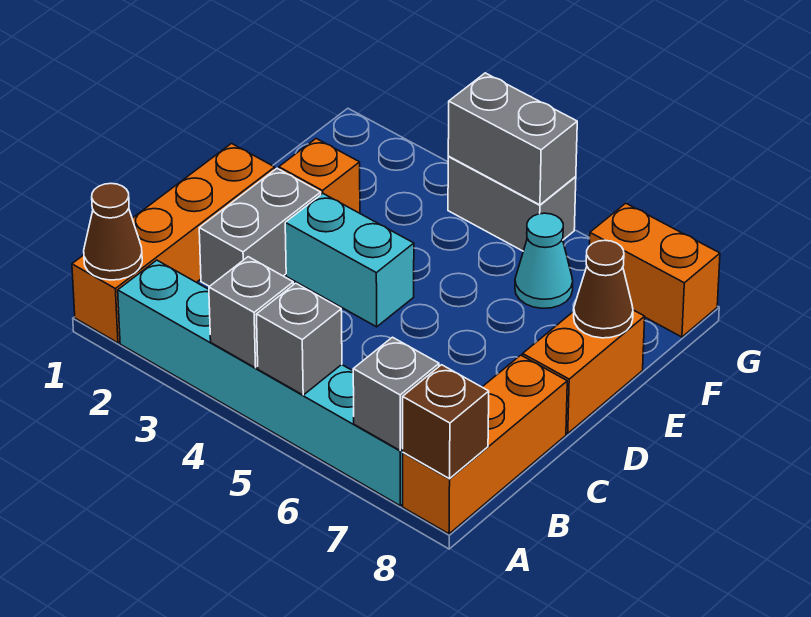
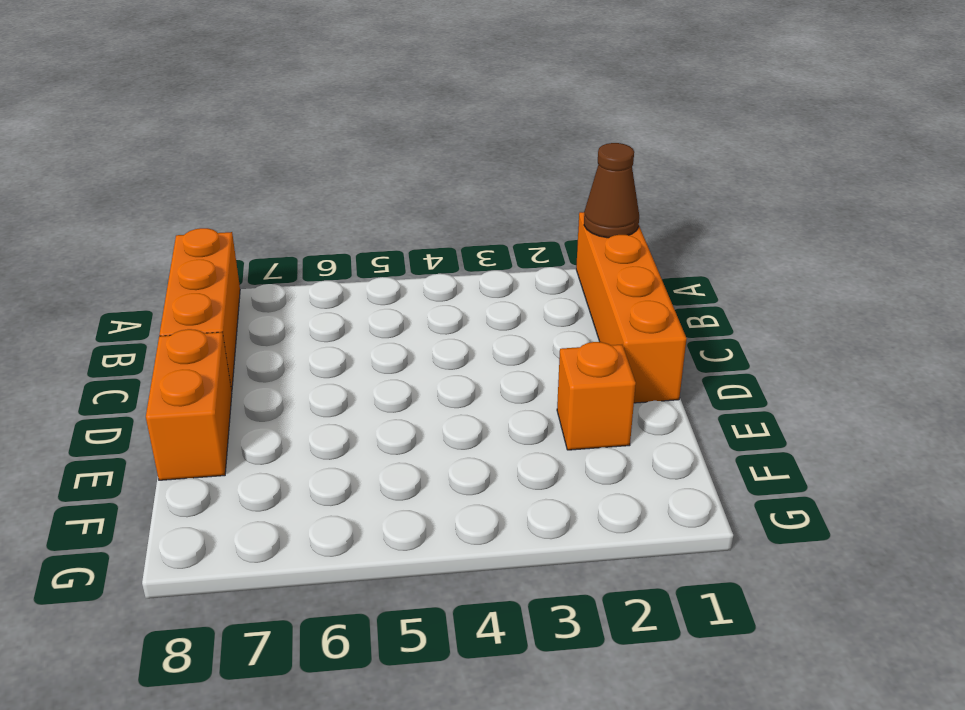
none -> cyan brick A2:A7 level 1
none -> grey brick C2:D2 level 1
none -> cyan brick D3:D4 level 1

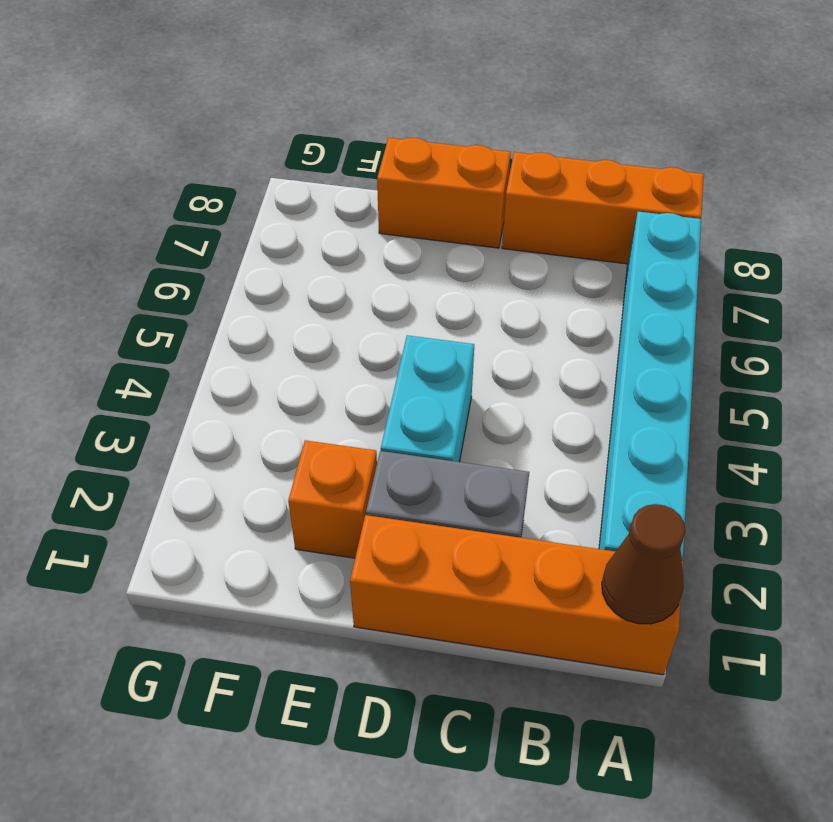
none -> cyan cone F6 level 1
none -> grey brick G4:G5 level 1
none -> orange brick G7:G8 level 1

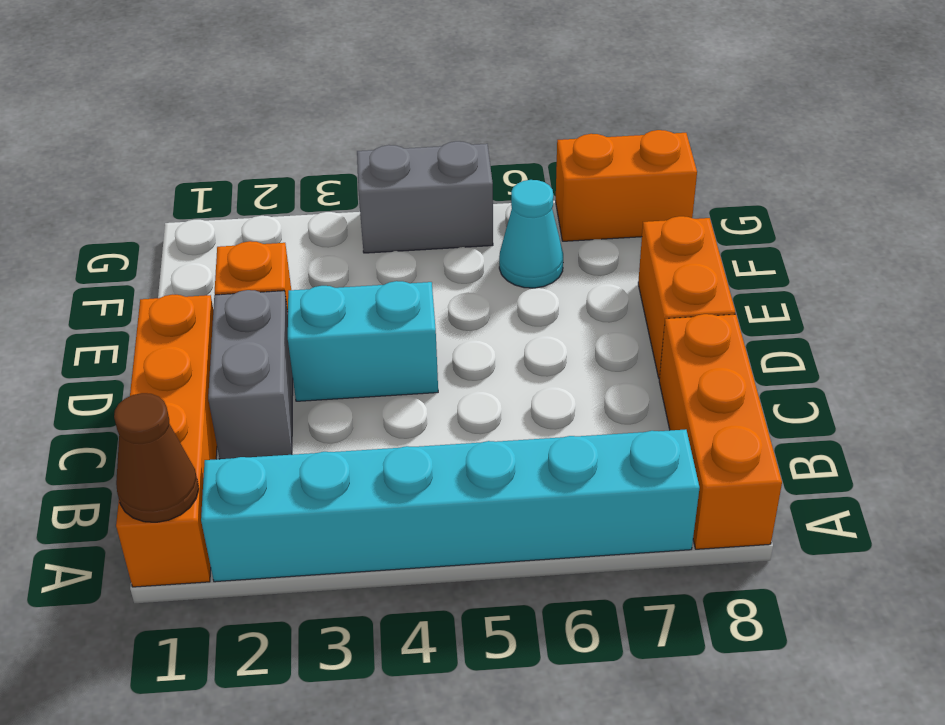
none -> grey brick A4 level 2
none -> grey brick A5 level 2
none -> grey brick A7 level 2

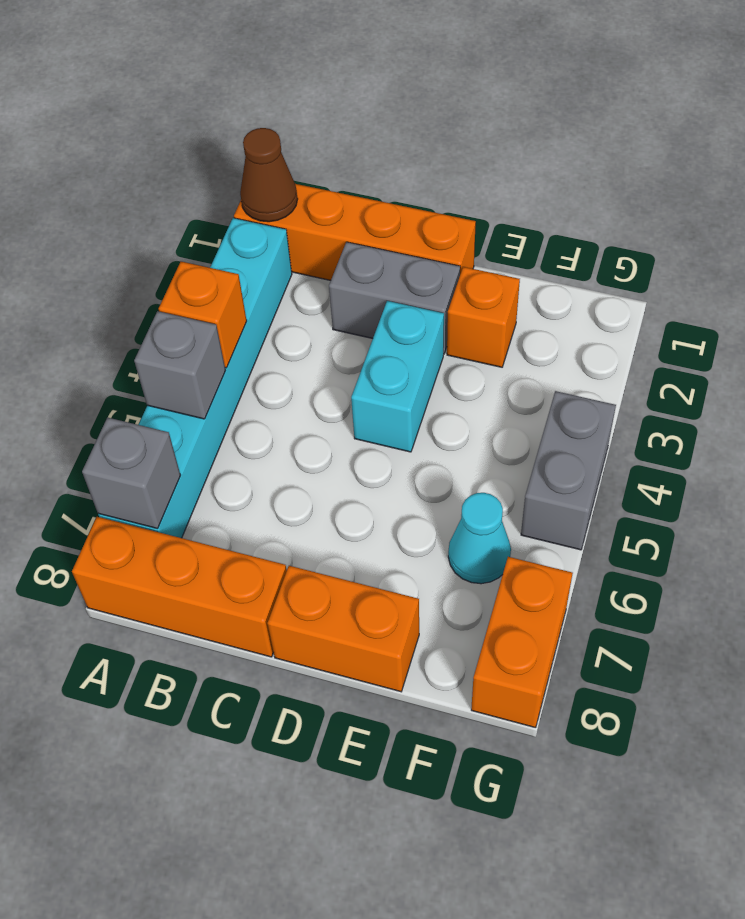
orange brick A4 level 2 -> grey brick A4 level 2
none -> brown brick A8 level 2
none -> brown cone E8 level 2
none -> grey brick G4:G5 level 2

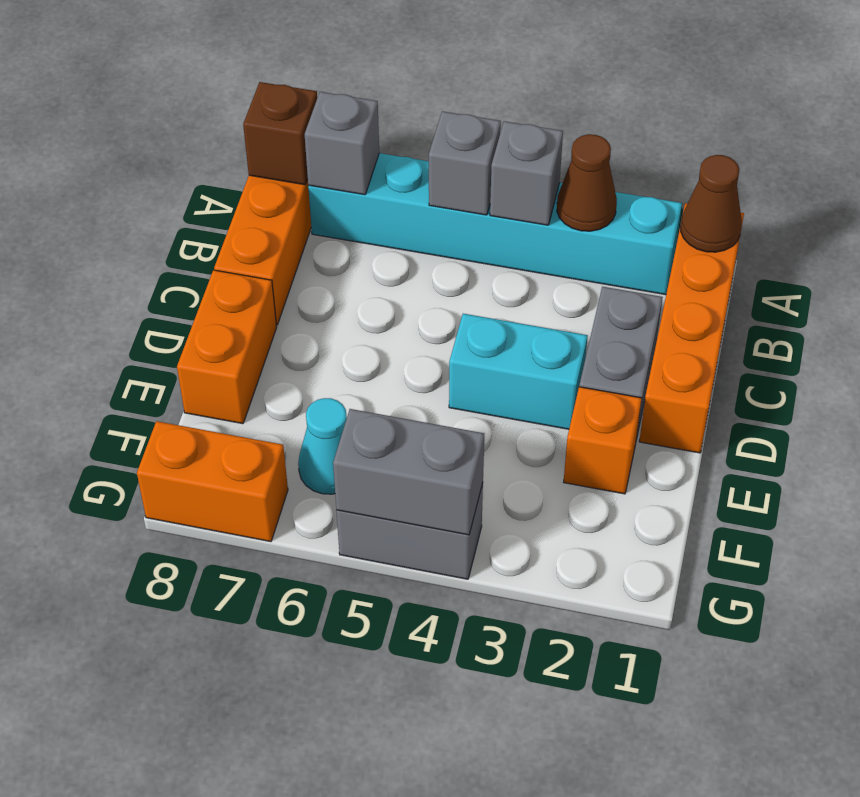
brown cone A3 level 2 -> brown cone E8 level 2

